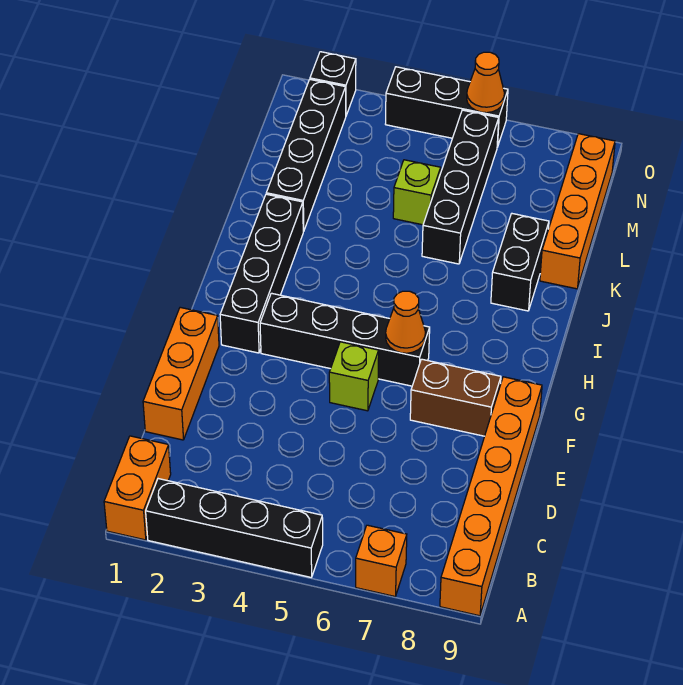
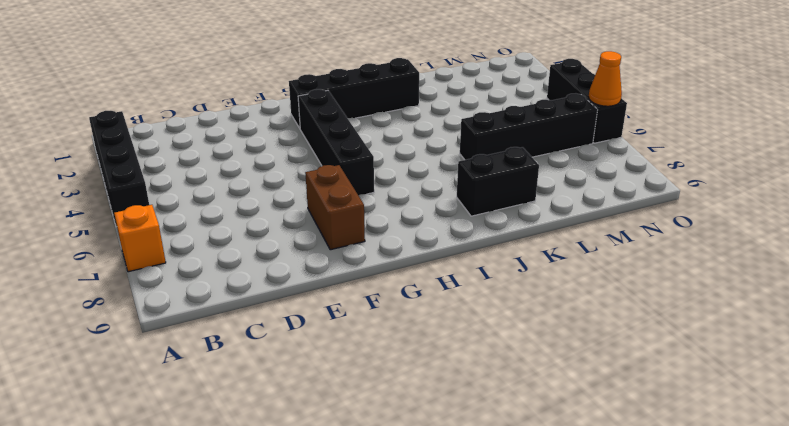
none -> orange brick A1:B1 level 1
none -> orange brick A9:F9 level 1
none -> orange brick D1:F1 level 1

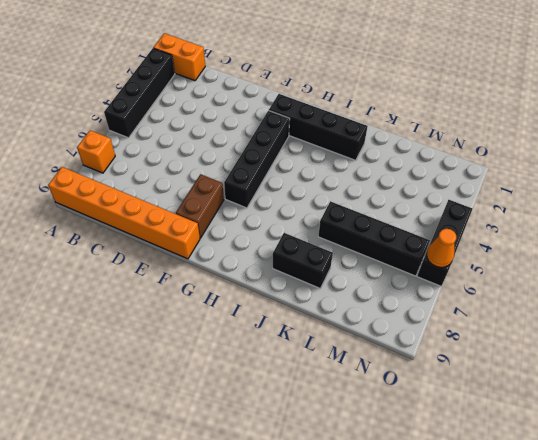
none -> orange brick D1:F1 level 1
none -> lime brick F5 level 1
none -> black brick K2:N2 level 1

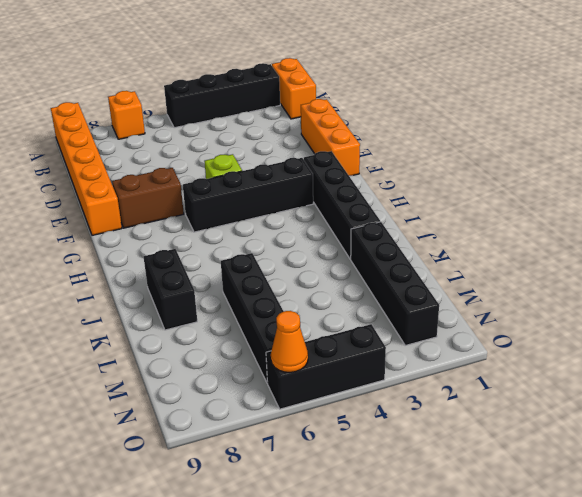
none -> orange brick K9:N9 level 1
none -> lime brick L5 level 1
none -> black brick O2 level 1

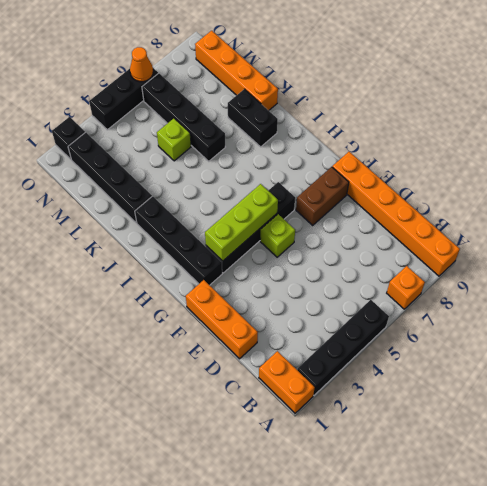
lime brick G3:G5 level 2 -> none
none -> orange cone G6 level 2

